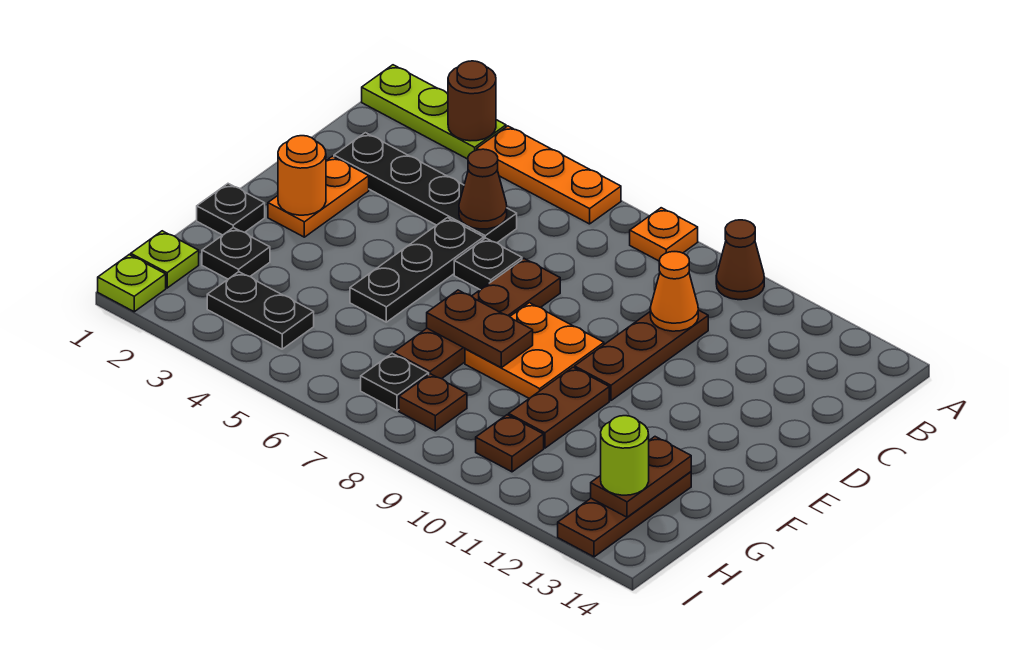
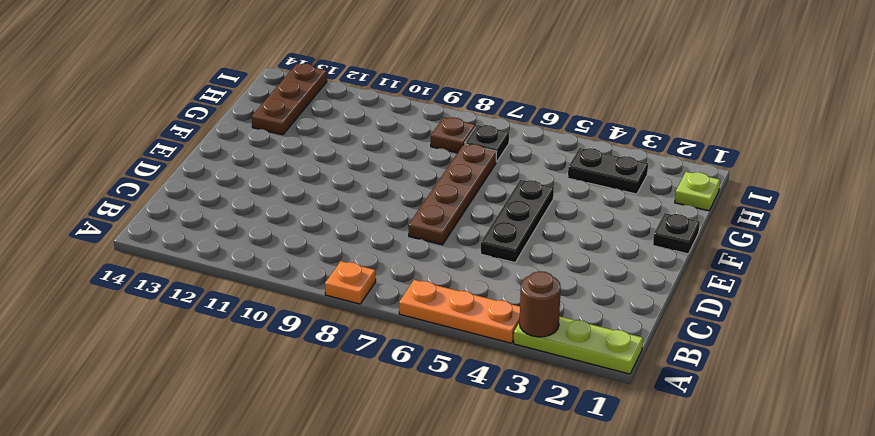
none -> brown cone A10 level 1
none -> black plate C2:C5 level 1
none -> brown plate C10:E10 level 1

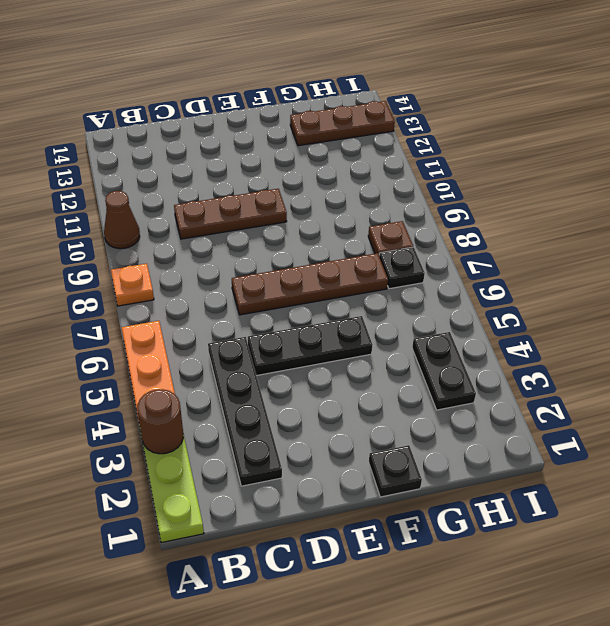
none -> orange plate D2:E2 level 1
none -> black plate D6 level 1
none -> orange plate E8:F9 level 1

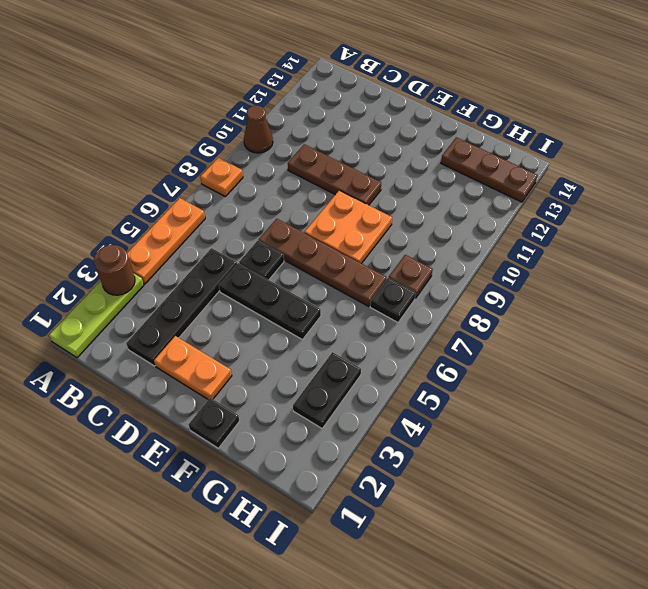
none -> brown plate F10:G10 level 1
none -> black plate G2 level 1
none -> lime plate H1 level 1

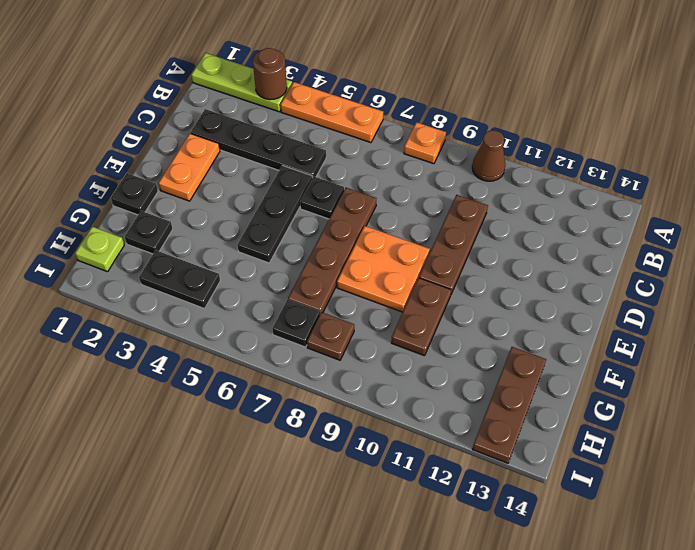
none -> brown plate H10 level 1
none -> lime plate I1 level 1
none -> brown cone C5 level 2

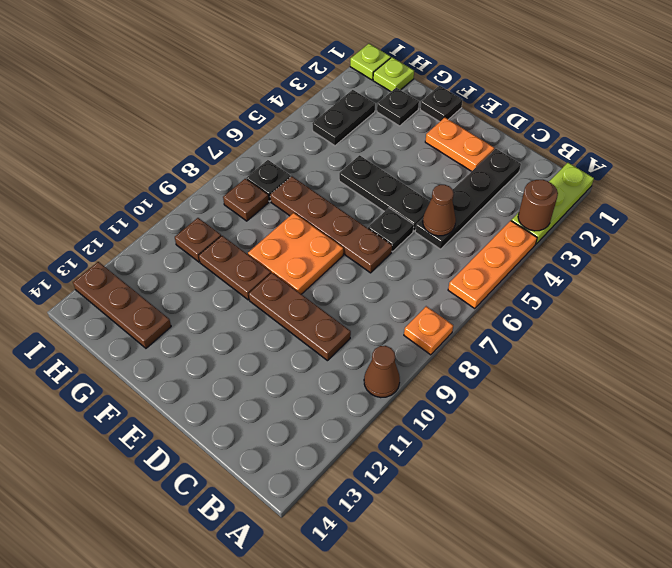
none -> orange cone C10 level 2
none -> orange round brick E2 level 2
none -> brown plate F7:F8 level 2

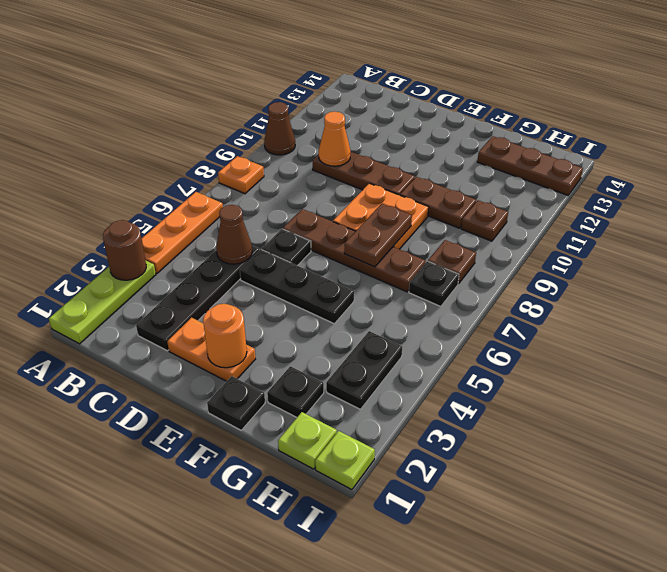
none -> brown plate G13:H13 level 2
none -> lime round brick H13 level 3

